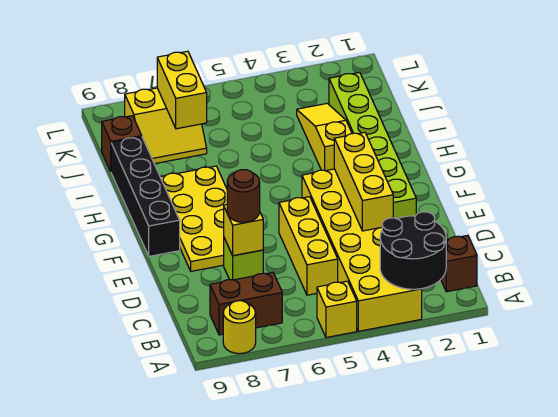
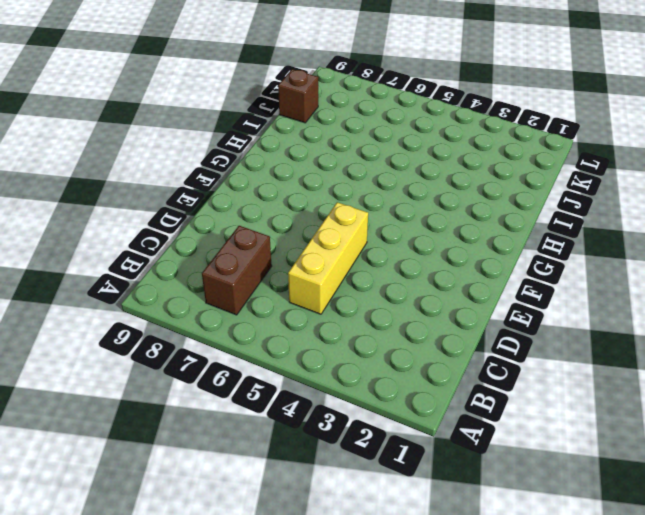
brown brick B7:C7 level 1 -> brown brick B7:B8 level 1
none -> yellow brick A3:F4 level 1
none -> yellow brick A5 level 1
none -> yellow round brick A8 level 1

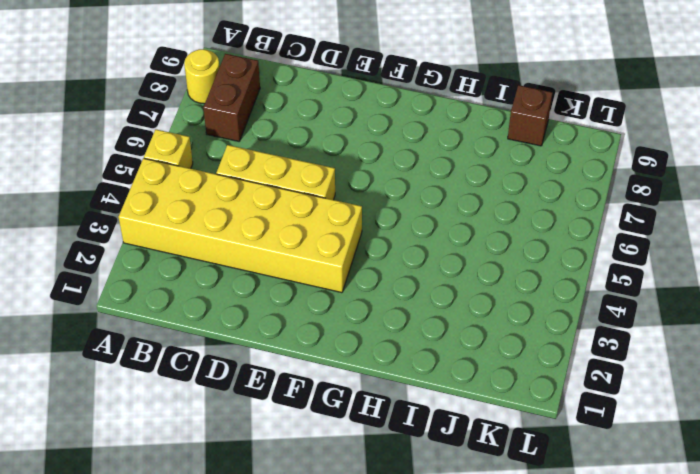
none -> brown brick B1 level 1
none -> lime brick D7 level 1
none -> lime brick E2:J2 level 1

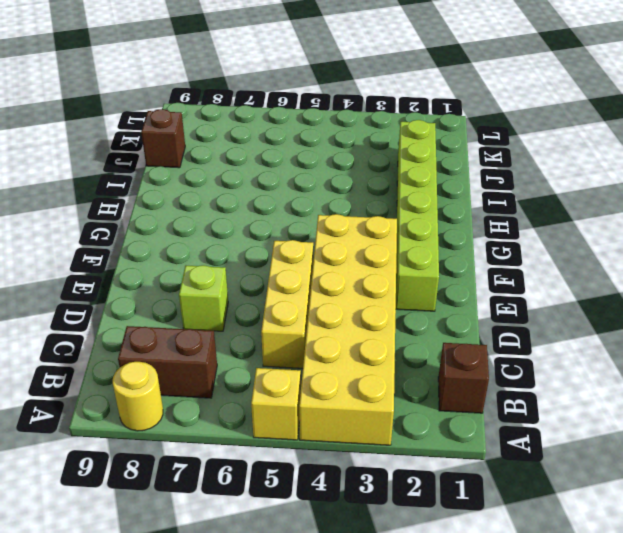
none -> yellow plate E7:H8 level 1
none -> black brick F9:I9 level 1
none -> yellow slope H3:J3 level 1 top H

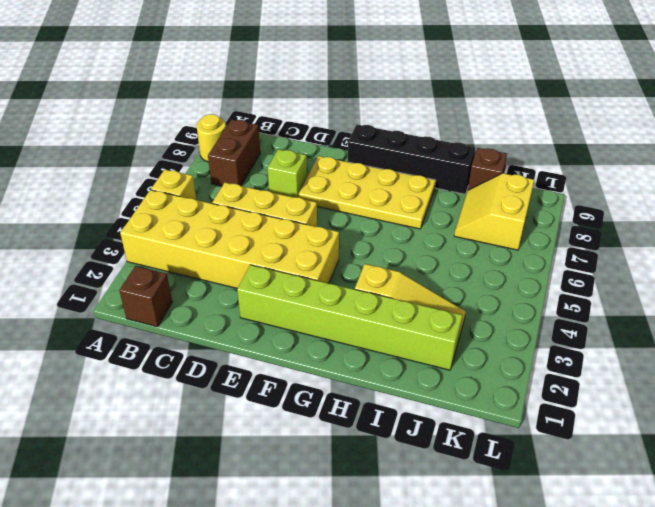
none -> black round brick A2:B3 level 2
none -> yellow brick D3:F3 level 2
none -> yellow brick D7 level 2

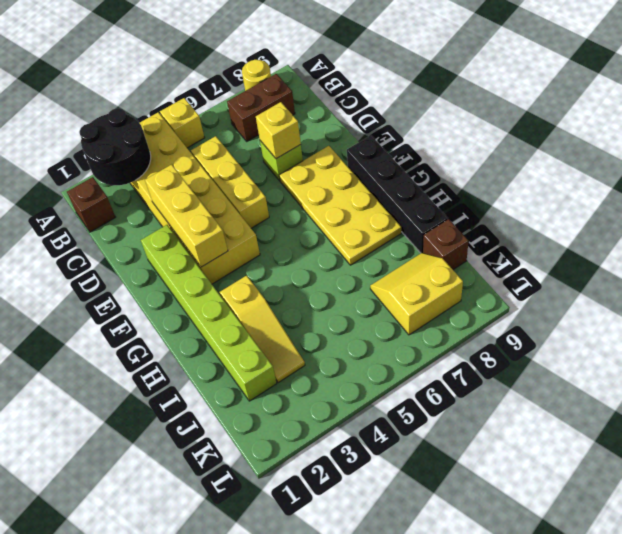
none -> yellow brick J7:K7 level 2
none -> brown round brick D7 level 3

